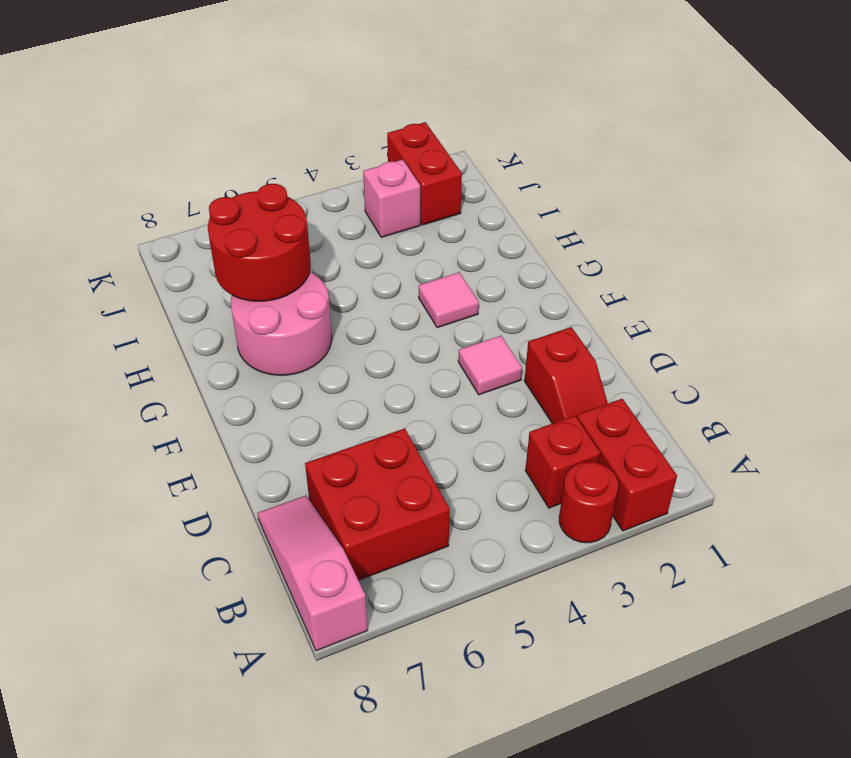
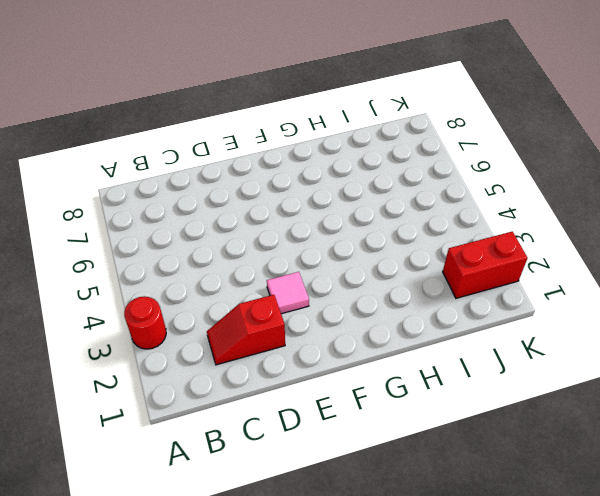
none -> red brick A2:B2 level 1
none -> pink slope A8:C8 level 1 top A
none -> red brick B3 level 1

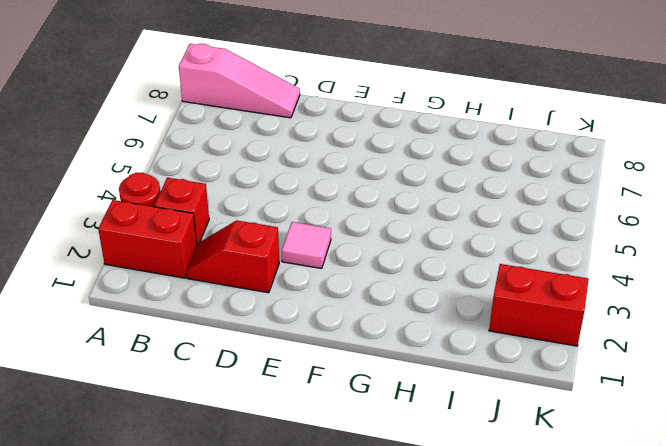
none -> red brick B6:C7 level 1
none -> pink tile G3 level 1
none -> pink round brick G6:H7 level 1

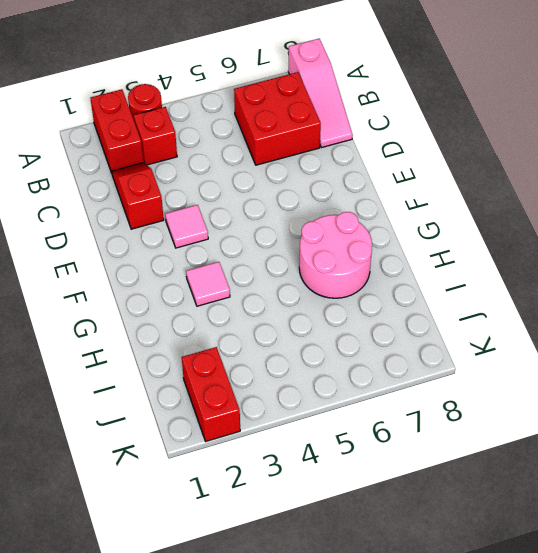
none -> pink brick J3 level 1
none -> red round brick H6:I7 level 2

